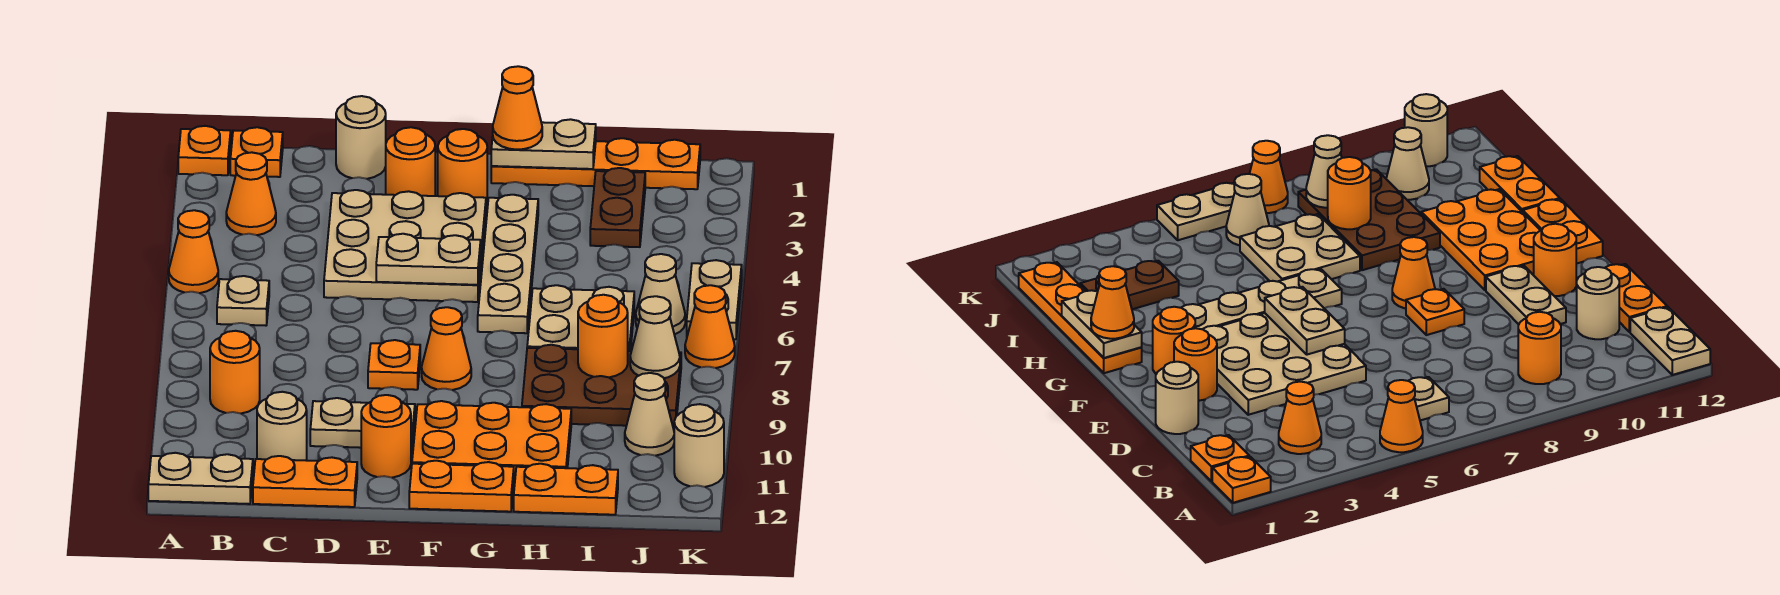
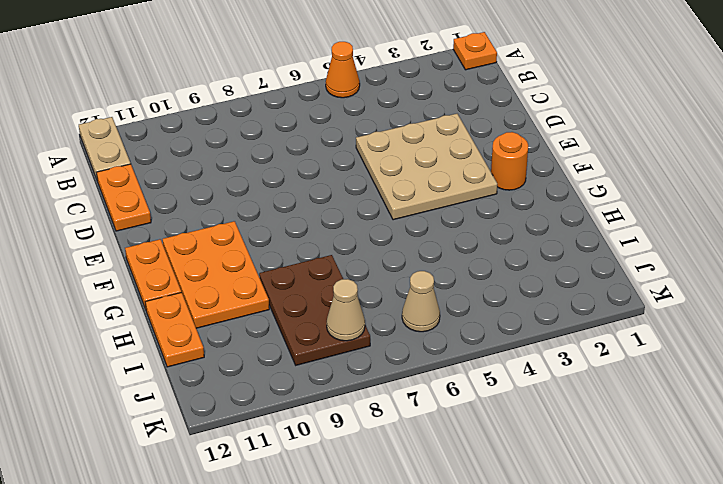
none -> orange plate B1 level 1
none -> orange cone B3 level 1
none -> tan plate B6 level 1
none -> orange round brick B9 level 1

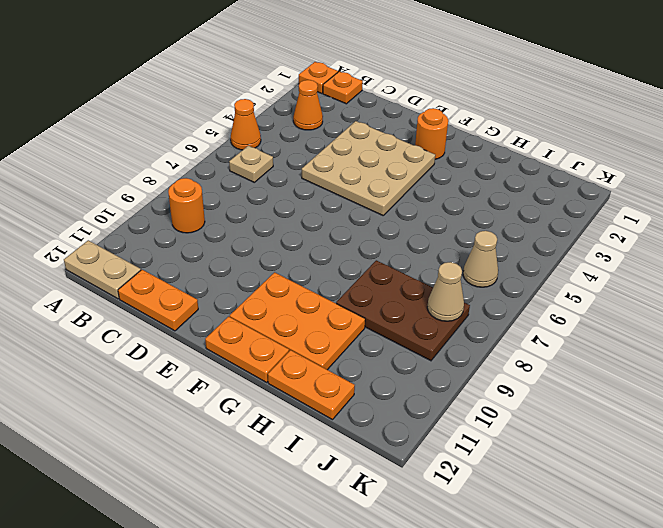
none -> tan round brick C11 level 1
none -> tan round brick D1 level 1
none -> tan plate D10:E10 level 1
none -> orange round brick E2 level 1

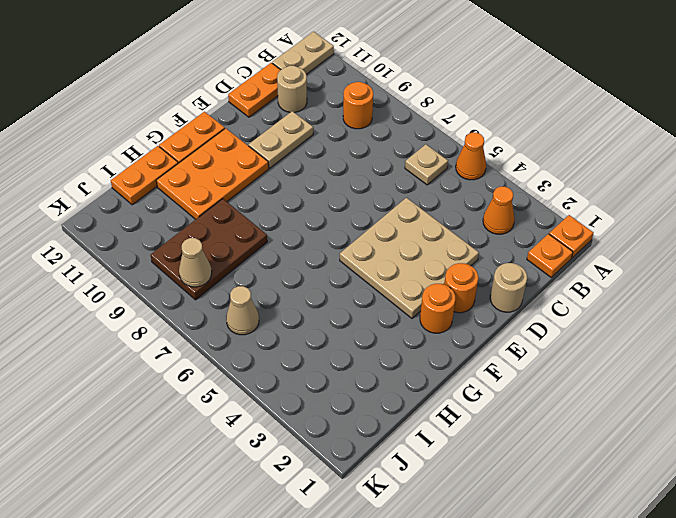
none -> orange plate E8 level 1
none -> orange round brick E11 level 1
none -> orange cone F8 level 1
none -> orange plate G1:J1 level 1

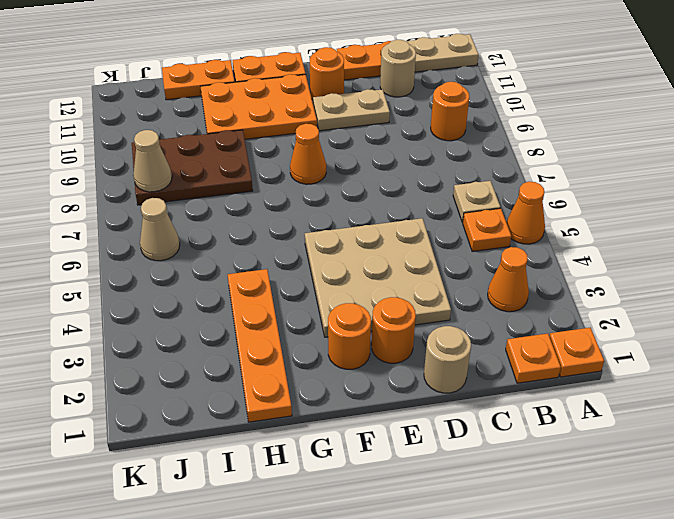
orange plate B5 level 1 -> orange plate E8 level 1
orange plate H1:H4 level 1 -> orange plate G1:J1 level 1
none -> tan plate G3:G6 level 1
none -> tan plate H6:I7 level 1
none -> brown plate I2:I3 level 1
none -> tan cone J10 level 1

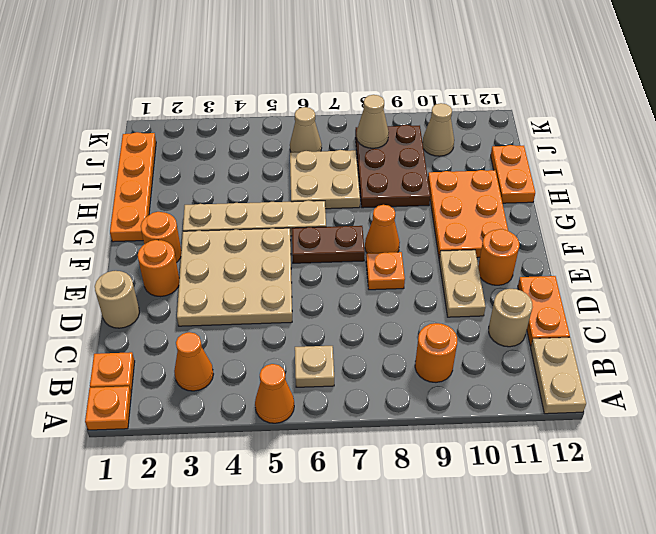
brown plate F6:F7 level 1 -> brown plate I2:I3 level 1
none -> orange plate F12:G12 level 1
none -> tan plate K5:K6 level 1
none -> orange cone K7 level 1
none -> tan round brick K11 level 1

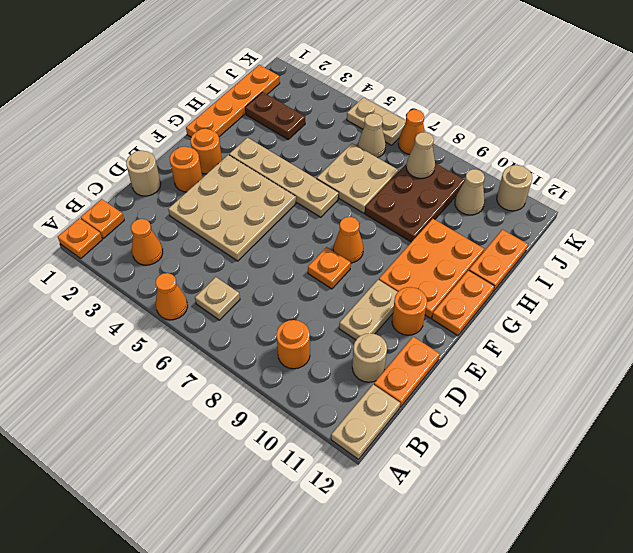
none -> tan plate E5:F5 level 2
none -> tan plate G1:H1 level 2
none -> orange round brick I8 level 2
none -> orange cone G1 level 3

